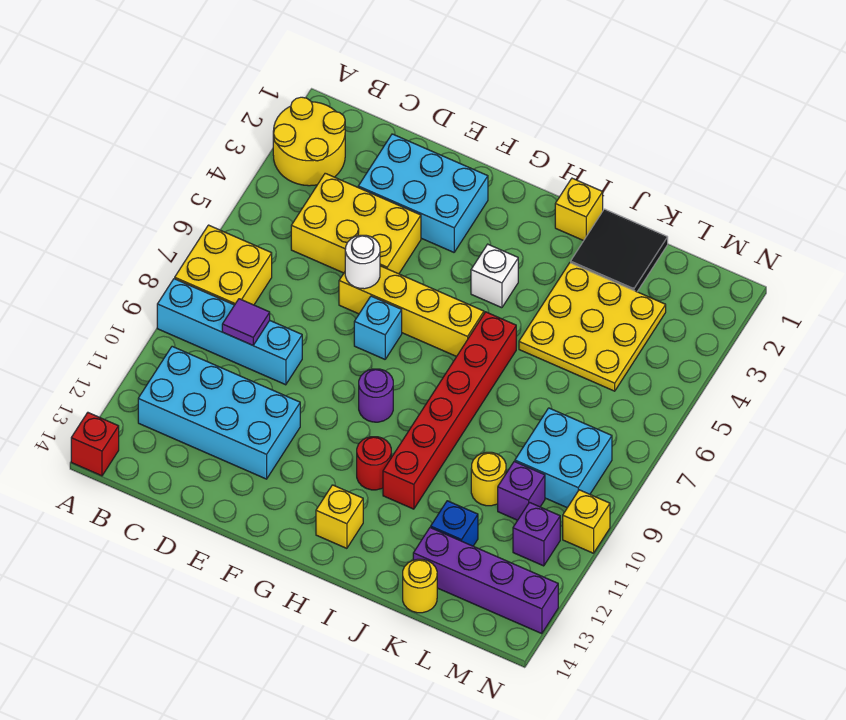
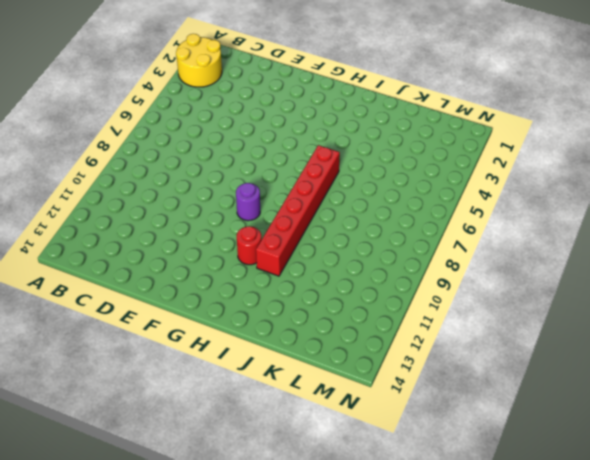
none -> yellow brick A7:B8 level 1
none -> cyan brick A9:D9 level 1
none -> red brick A14 level 1

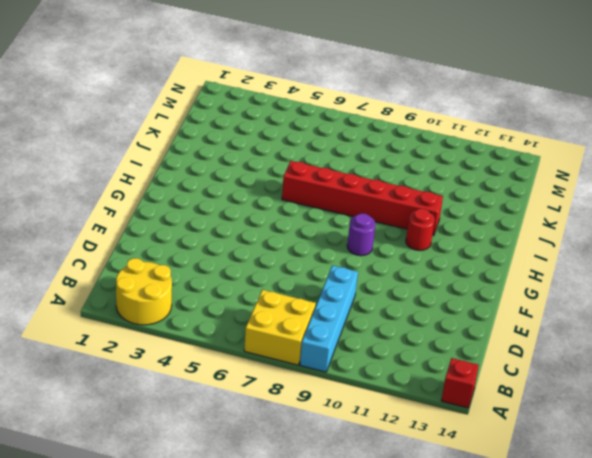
none -> cyan brick B11:E12 level 1
none -> yellow brick C4:E5 level 1
none -> cyan brick D2:F3 level 1

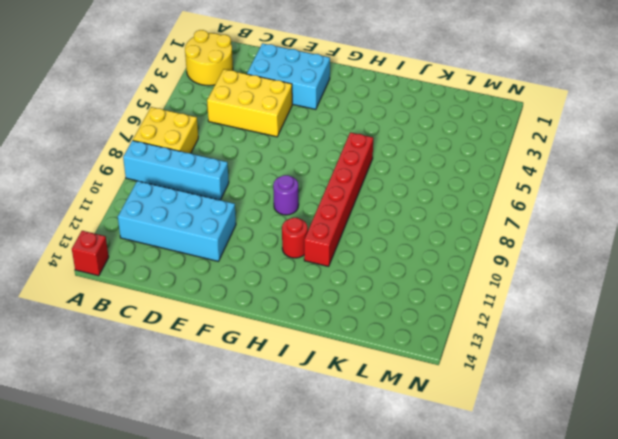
none -> yellow brick E6:H6 level 1
none -> cyan brick F7 level 1
none -> white brick H4 level 1

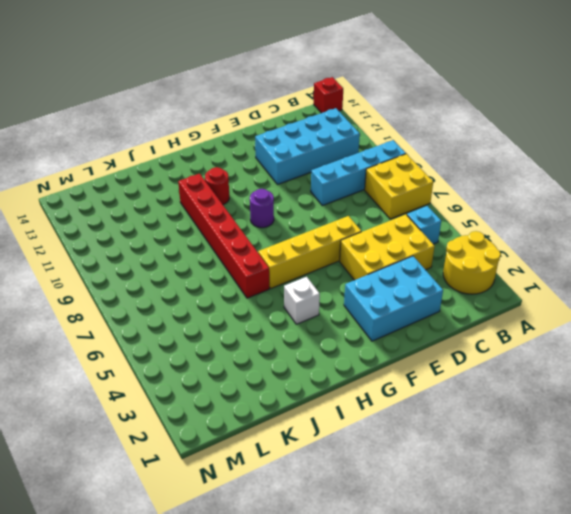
cyan brick B5 level 1 -> cyan brick F7 level 1
none -> yellow brick H13 level 1
none -> yellow brick I1 level 1
none -> black tile J1:K2 level 1

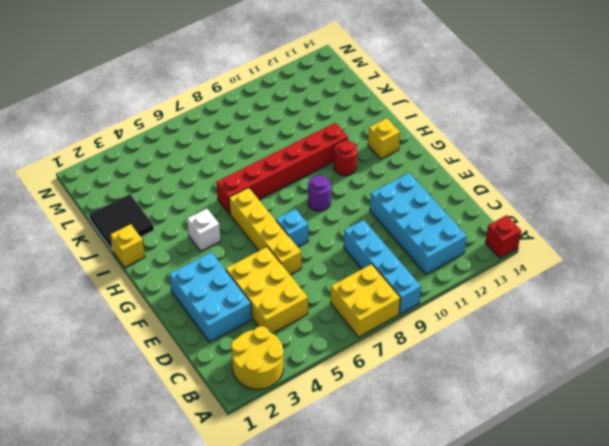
none -> yellow plate J3:L5 level 1
none -> yellow round brick K10 level 1
none -> blue brick K12 level 1

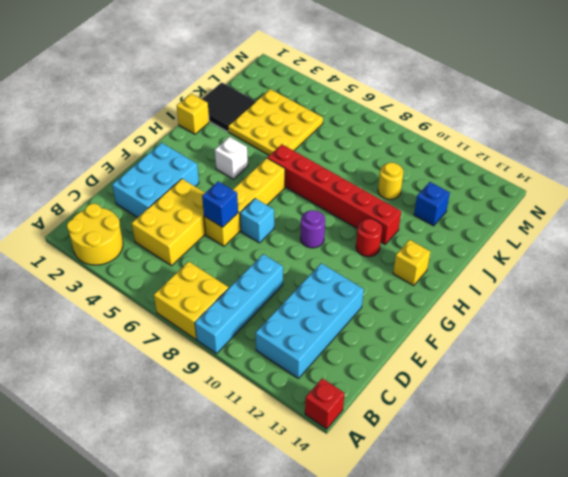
blue brick E6 level 2 -> white round brick E6 level 2
none -> purple brick K13:N13 level 1
none -> yellow round brick K14 level 1
none -> cyan brick L8:M9 level 1

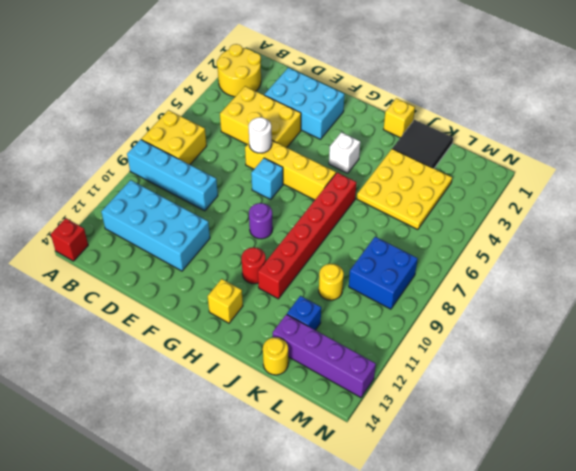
blue brick L8:M9 level 1 -> cyan brick L8:M9 level 1
none -> purple brick L10 level 1
none -> purple brick M11 level 1
none -> yellow brick N10 level 1

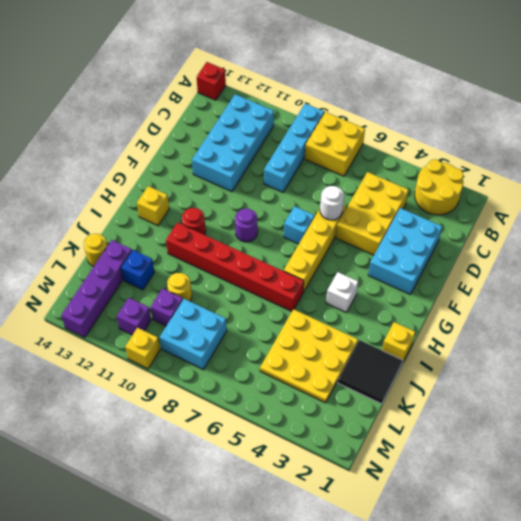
none -> purple tile C9 level 2

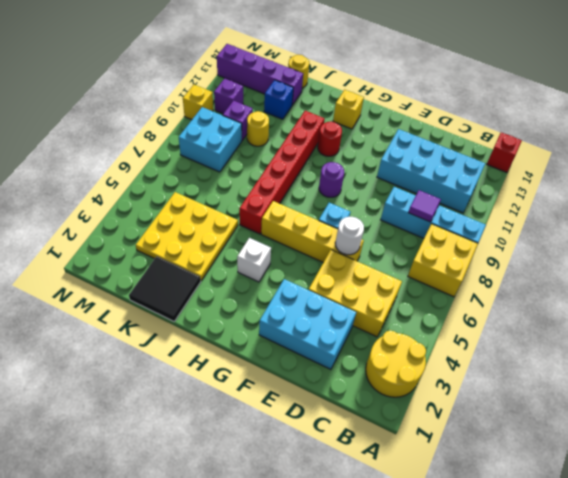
none -> yellow brick I1 level 1

